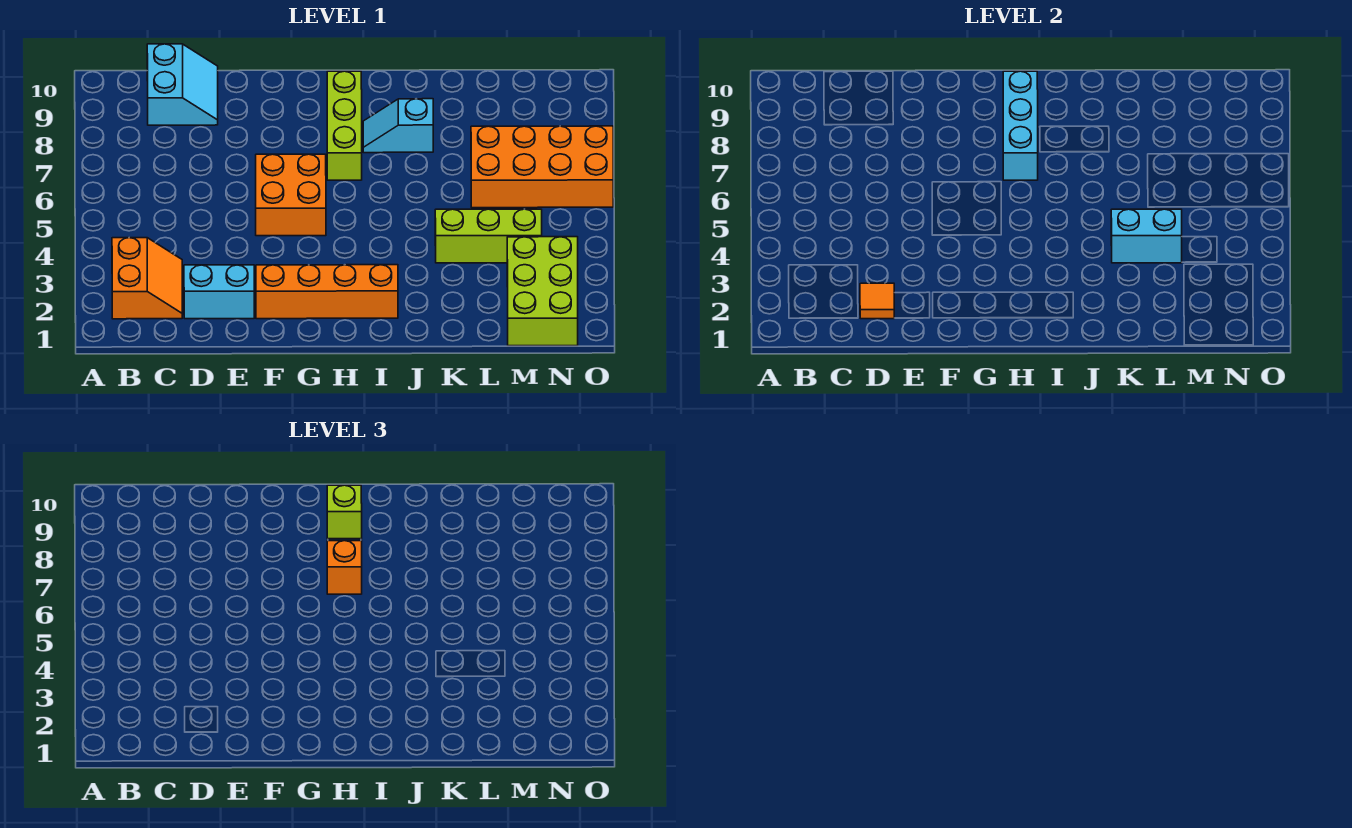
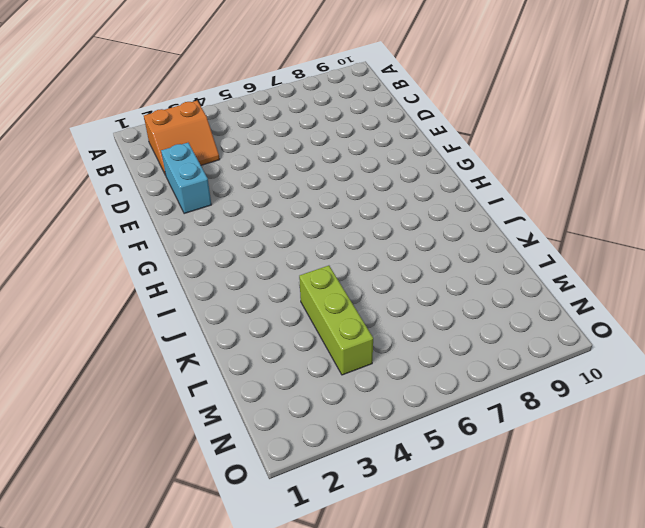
none -> cyan slope C9:D10 level 1 top C
none -> orange brick F2:I2 level 1
none -> orange brick F5:G6 level 1

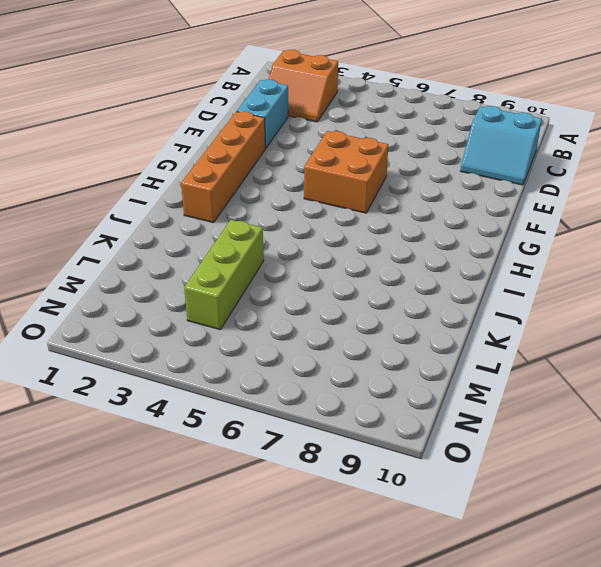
none -> lime brick H7:H9 level 1
none -> cyan slope I8:J8 level 1 top J
none -> orange brick L6:O7 level 1

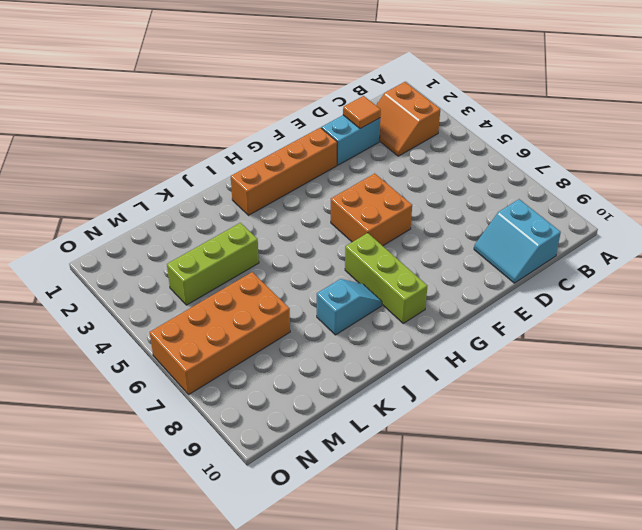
none -> lime brick M1:N3 level 1
none -> cyan brick H7:H9 level 2
none -> cyan brick K4:L4 level 2

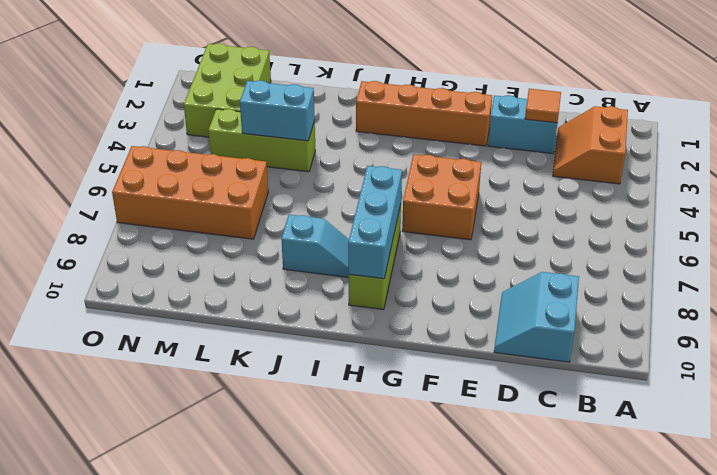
none -> orange brick H7 level 3
none -> lime brick H9 level 3

